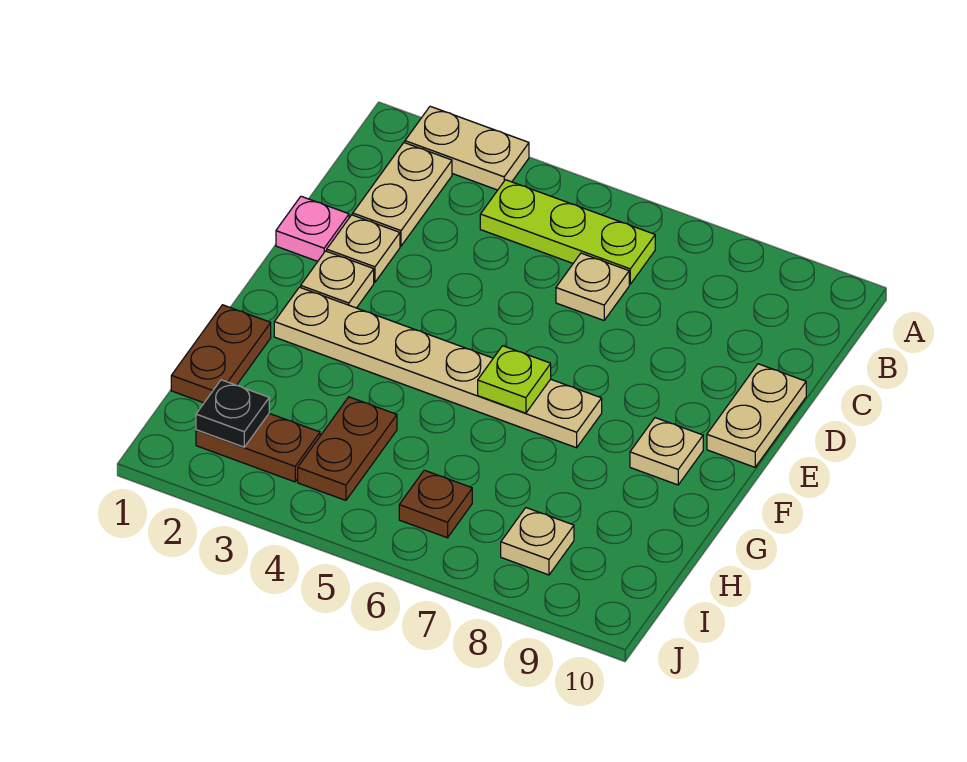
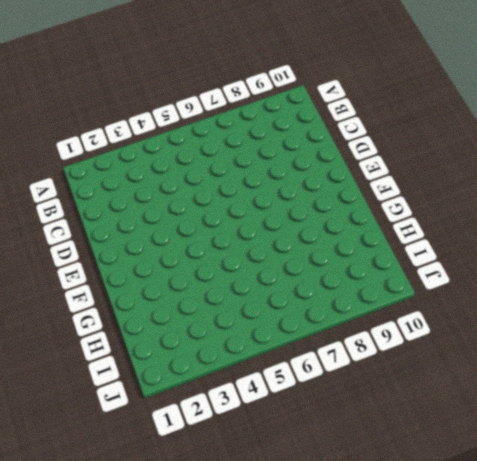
none -> tan plate A2:A3 level 1
none -> tan plate B2:C2 level 1
none -> lime plate B4:B6 level 1

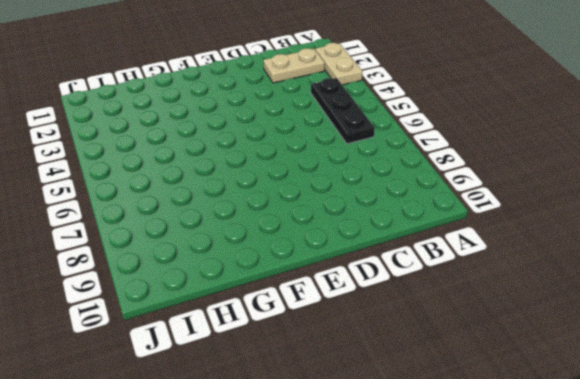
black plate B4:B6 level 1 -> lime plate B4:B6 level 1
none -> tan plate C6 level 1
none -> pink plate D1 level 1
none -> tan plate D2 level 1

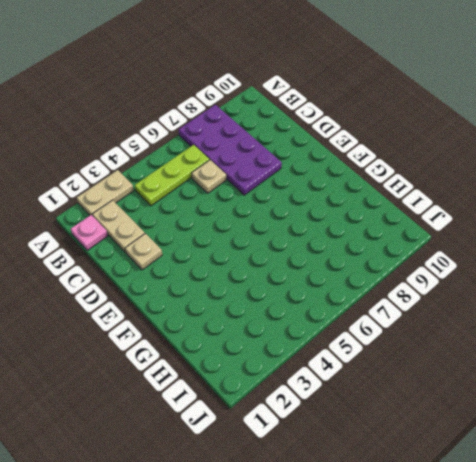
purple plate A7:D8 level 1 -> none
pink plate B1 level 1 -> pink plate D1 level 1
none -> tan plate D10:E10 level 1
none -> tan plate E2 level 1
none -> tan plate F2:F7 level 1

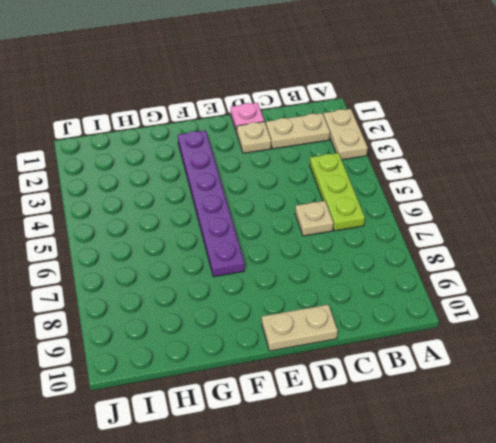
purple plate F2:F7 level 1 -> tan plate F2:F7 level 1
none -> tan plate E2 level 1
none -> tan plate F9 level 1
none -> brown plate G1:H1 level 1

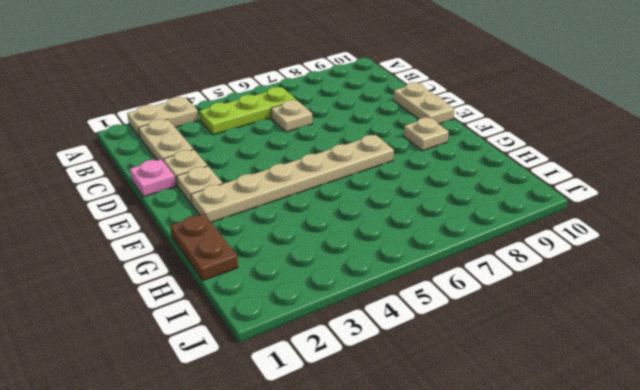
none -> brown plate H4:I4 level 1
none -> brown plate I2:I3 level 1
none -> brown plate I6 level 1

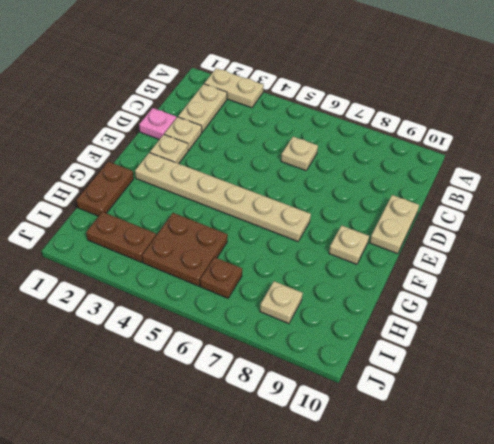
brown plate H4:I5 level 1 -> brown plate H4:I4 level 1
none -> lime plate B4:B6 level 1
none -> lime plate F6 level 2
none -> black plate I2 level 2

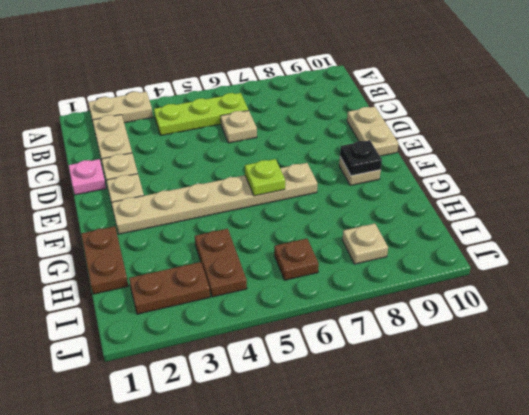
black plate F9 level 2 -> black plate I2 level 2

